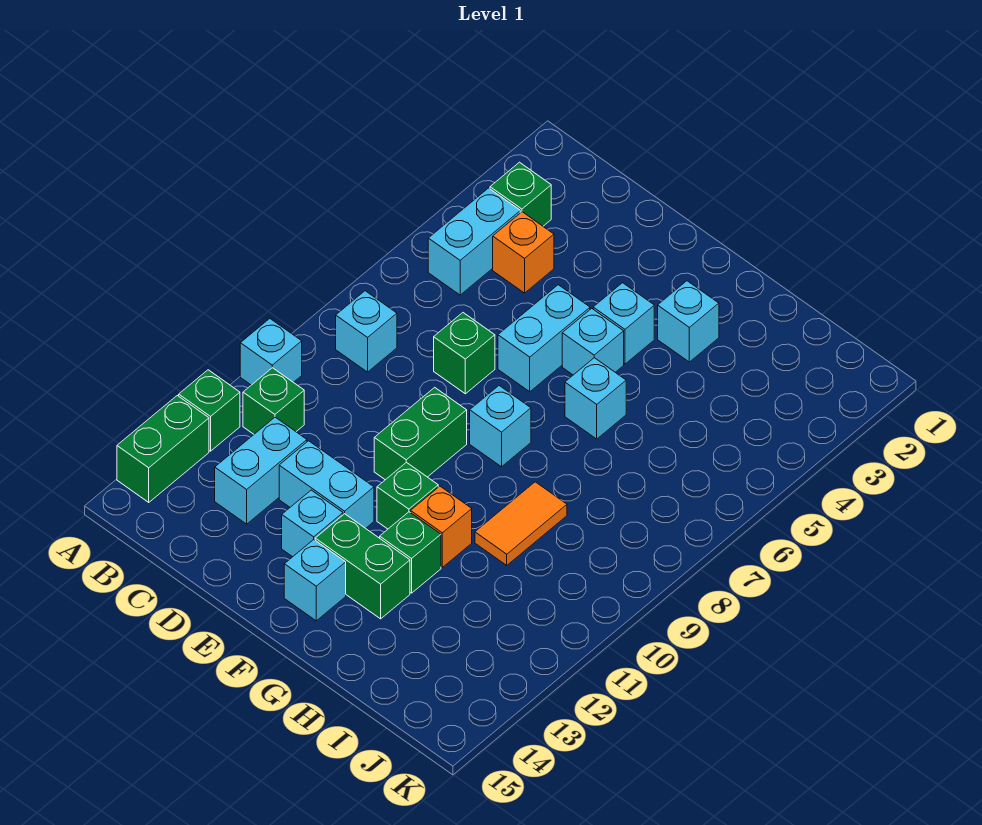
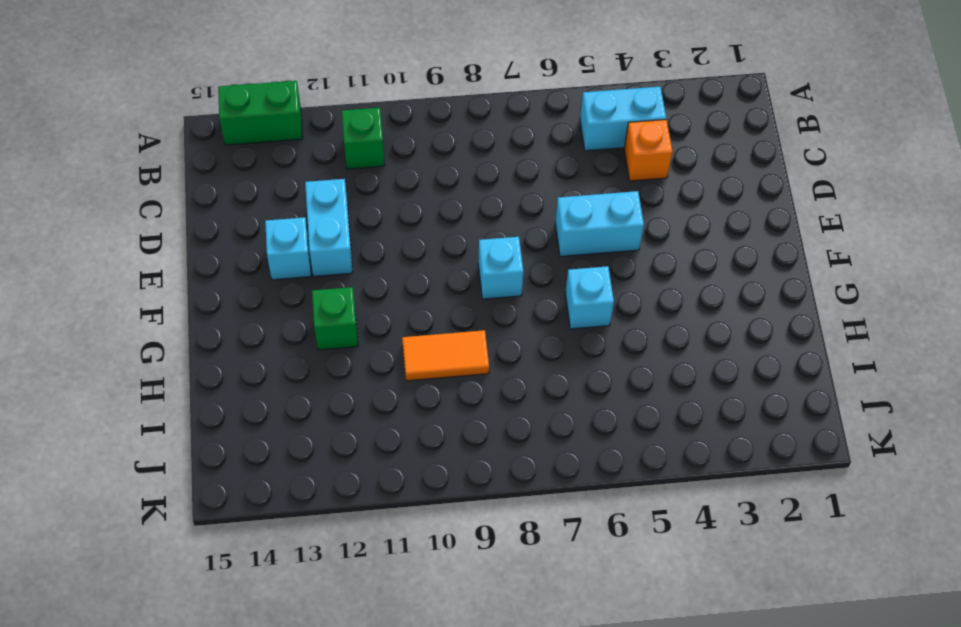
none -> cyan brick A10 level 1
none -> green brick A12 level 1
none -> green brick B3 level 1

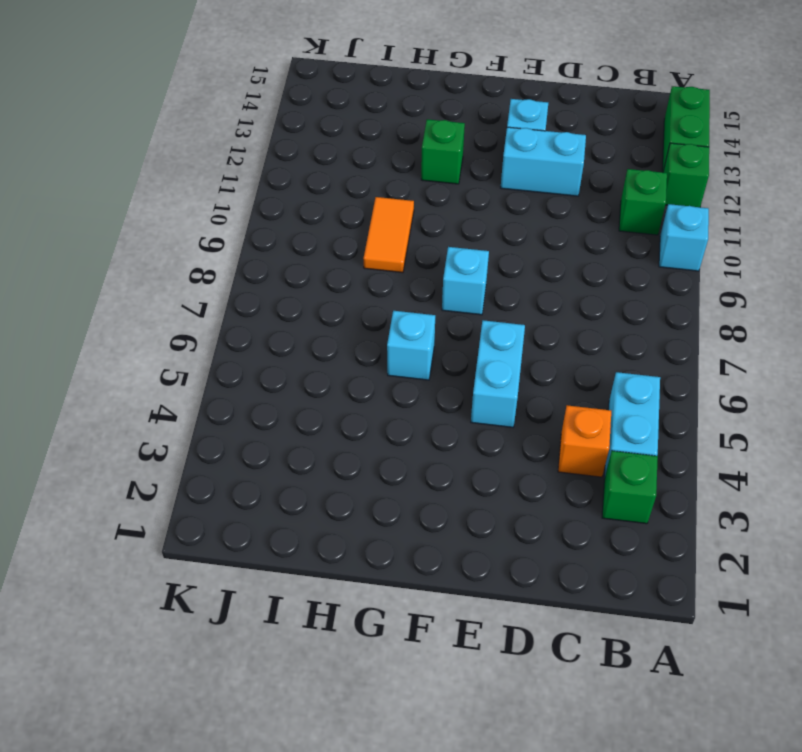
none -> cyan brick B8 level 1
none -> cyan brick C12:C13 level 1
none -> green brick D7 level 1

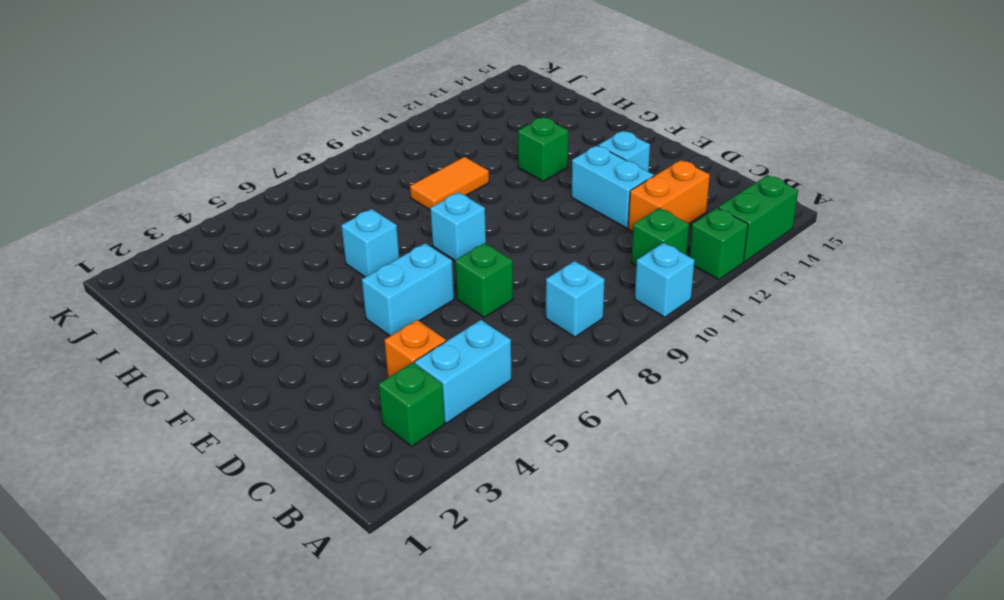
orange brick C12:C13 level 1 -> cyan brick C12:C13 level 1
none -> green brick E9:E10 level 1
none -> cyan brick F4 level 1
none -> cyan brick F5 level 1

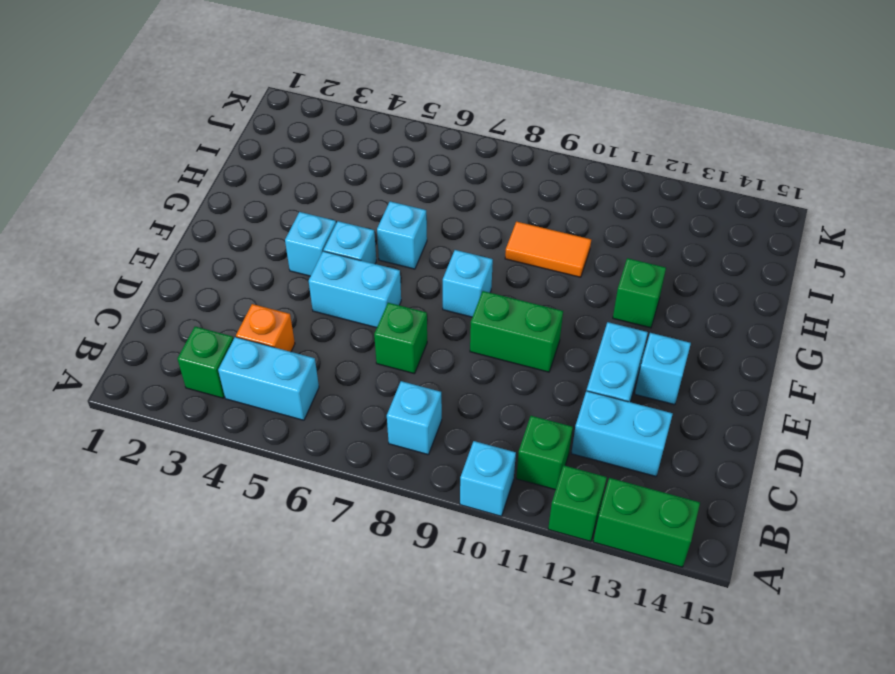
none -> green brick F11 level 1
none -> green brick F13:G13 level 1
none -> cyan brick F14 level 1

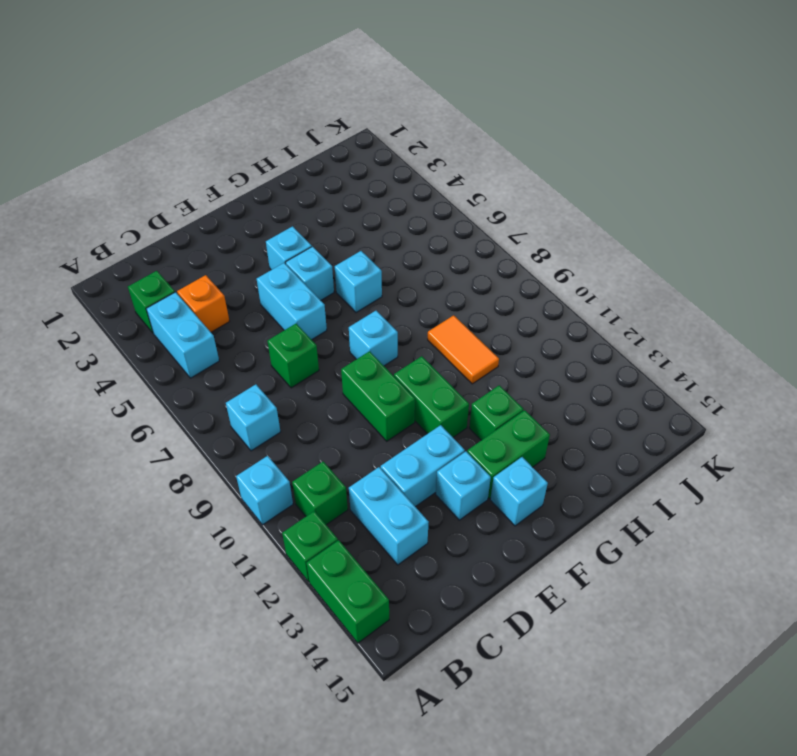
green brick F10:F11 level 1 -> green brick F11 level 1
none -> cyan brick G3 level 1
none -> orange brick G11 level 1

